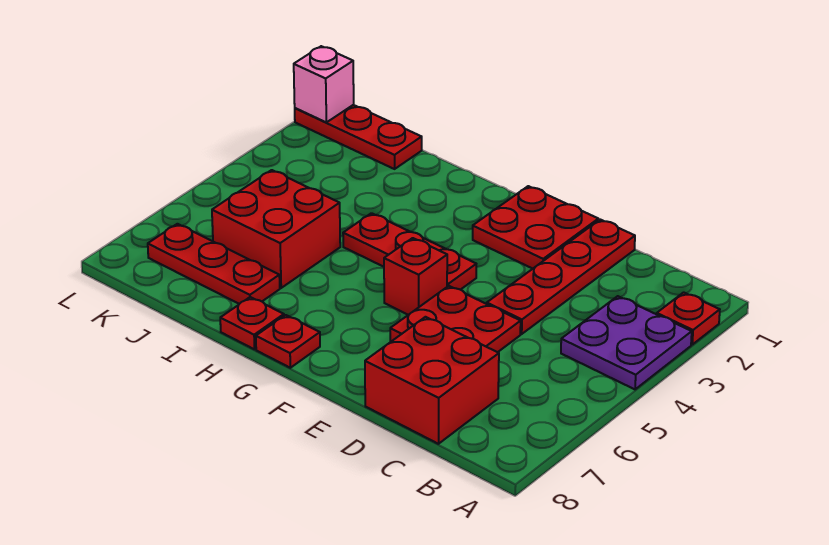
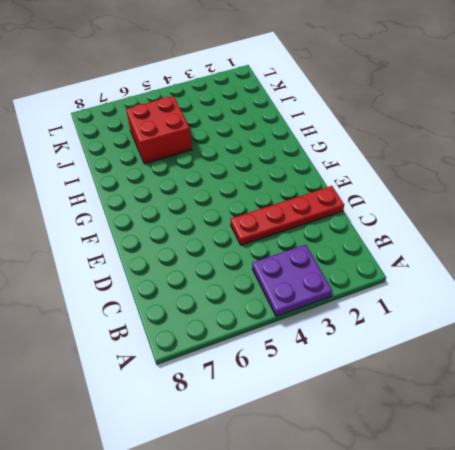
none -> red plate A2 level 1
none -> red brick C7:D8 level 1
none -> red plate D5:E6 level 1

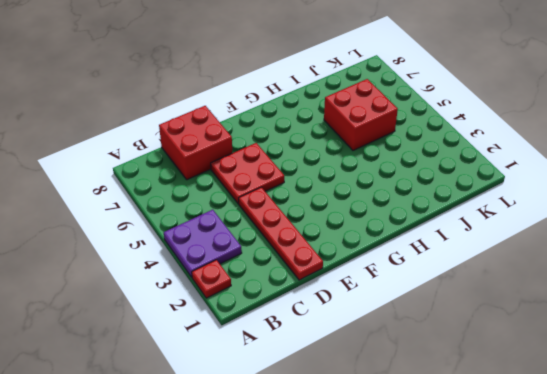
none -> red plate E1:F2 level 1
none -> red plate F4:H4 level 1
none -> red brick F5 level 1

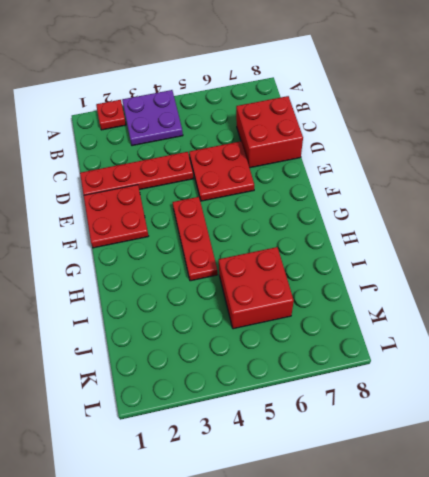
none -> red brick F5 level 1
none -> red plate G8 level 1
none -> red plate H8 level 1

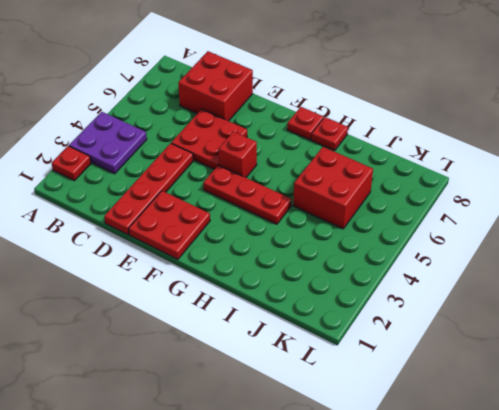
none -> red plate I7:K7 level 1
none -> red plate J1:L1 level 1
none -> pink brick L1 level 2

